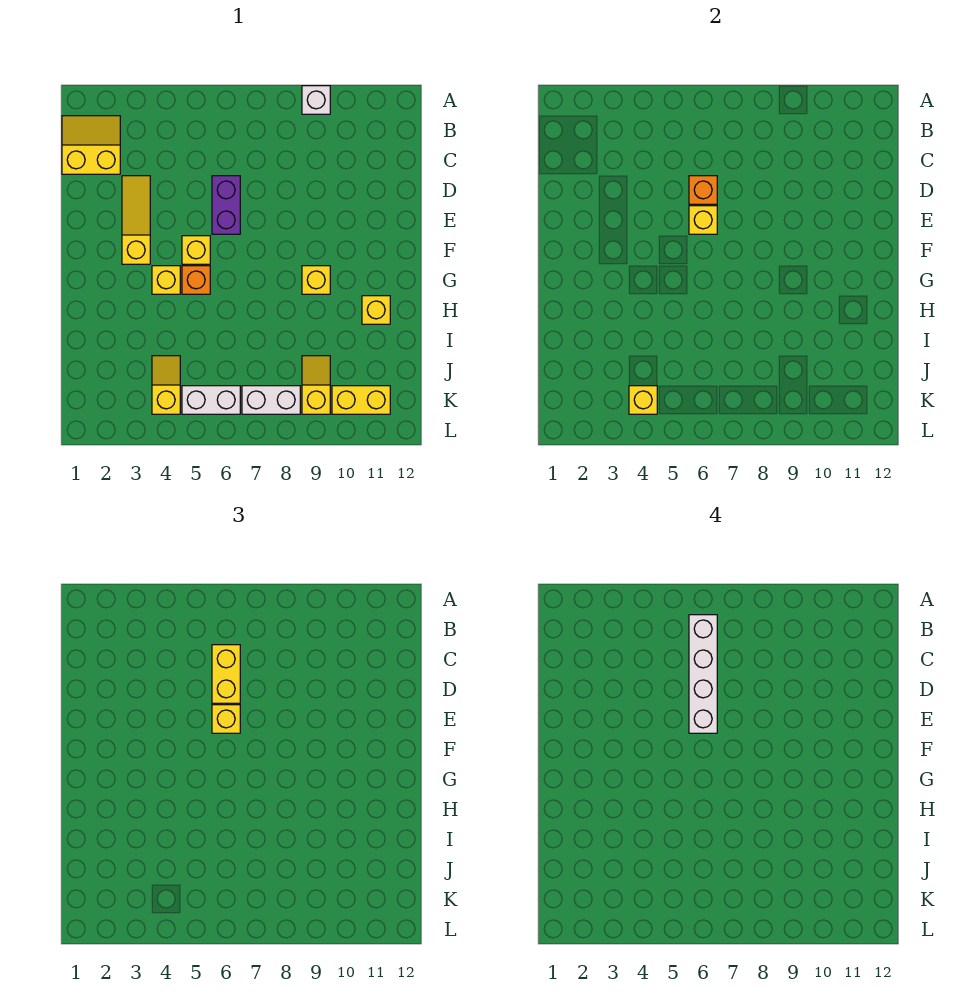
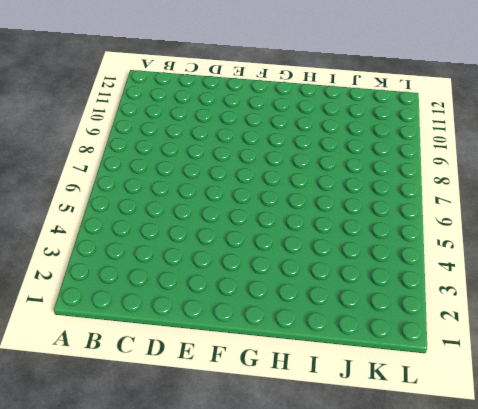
none -> white brick A9 level 1
none -> yellow slope B1:C2 level 1 top C
none -> yellow slope D3:F3 level 1 top F

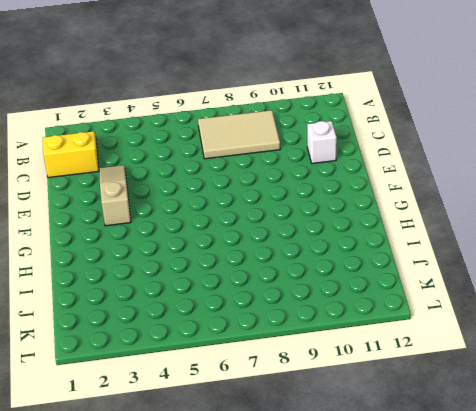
tan tile B7:C9 level 1 -> none
tan slope D3:F3 level 1 top F -> yellow slope D3:F3 level 1 top F
white brick D11 level 1 -> white brick A9 level 1
none -> purple brick D6:E6 level 1
none -> yellow brick F5 level 1
none -> yellow brick G4 level 1

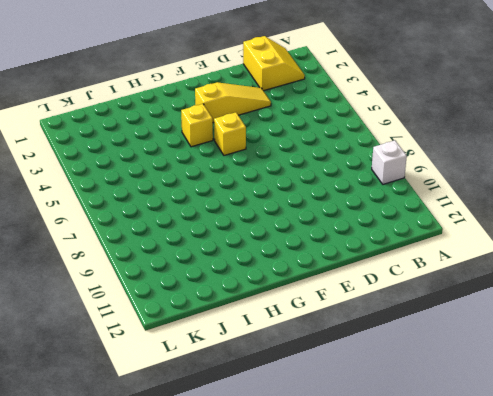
none -> purple brick D6:E6 level 1
none -> orange brick G5 level 1
none -> yellow brick G9 level 1

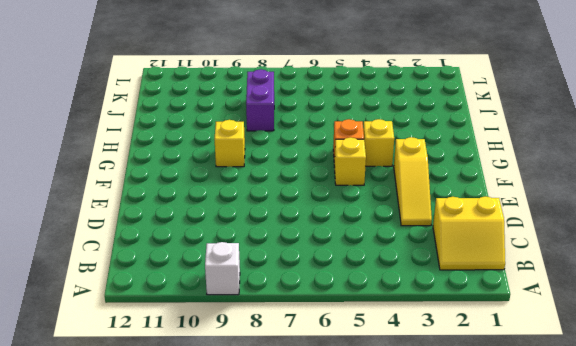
purple brick I8:J8 level 1 -> purple brick D6:E6 level 1
none -> yellow brick H11 level 1
none -> yellow slope J4:K4 level 1 top K
none -> yellow slope J9:K9 level 1 top K

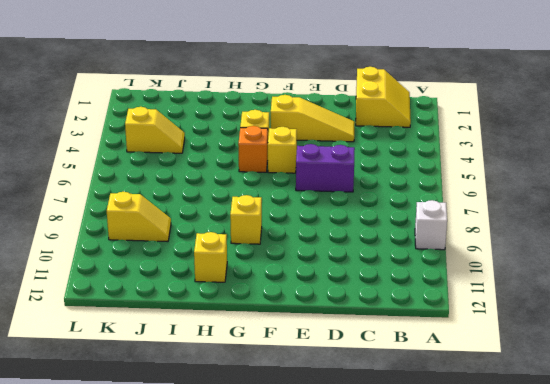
none -> white brick K5:K6 level 1
none -> white brick K7:K8 level 1
none -> yellow brick K10:K11 level 1

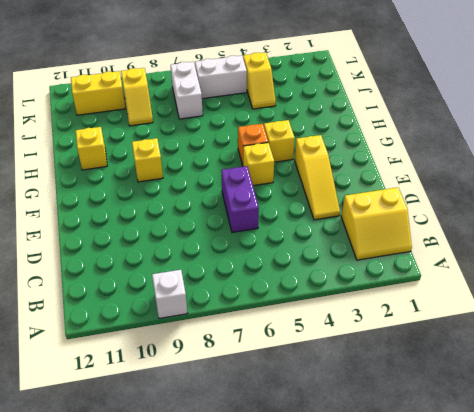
white brick J7:K7 level 1 -> white brick K7:K8 level 1
none -> orange brick D6 level 2
none -> yellow brick E6 level 2
none -> yellow brick K4 level 2

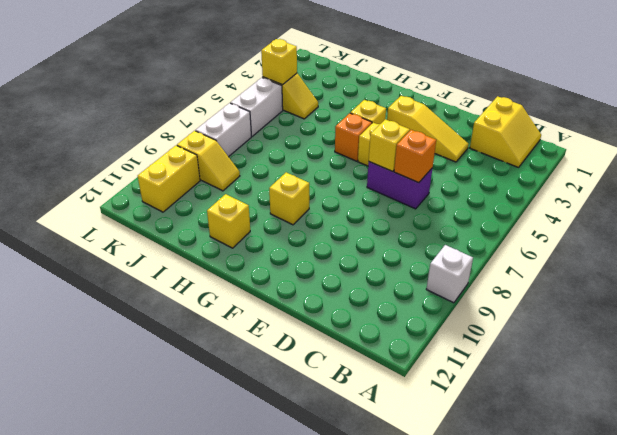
none -> yellow brick C6:D6 level 3
none -> yellow brick E6 level 3
none -> white brick B6:E6 level 4

